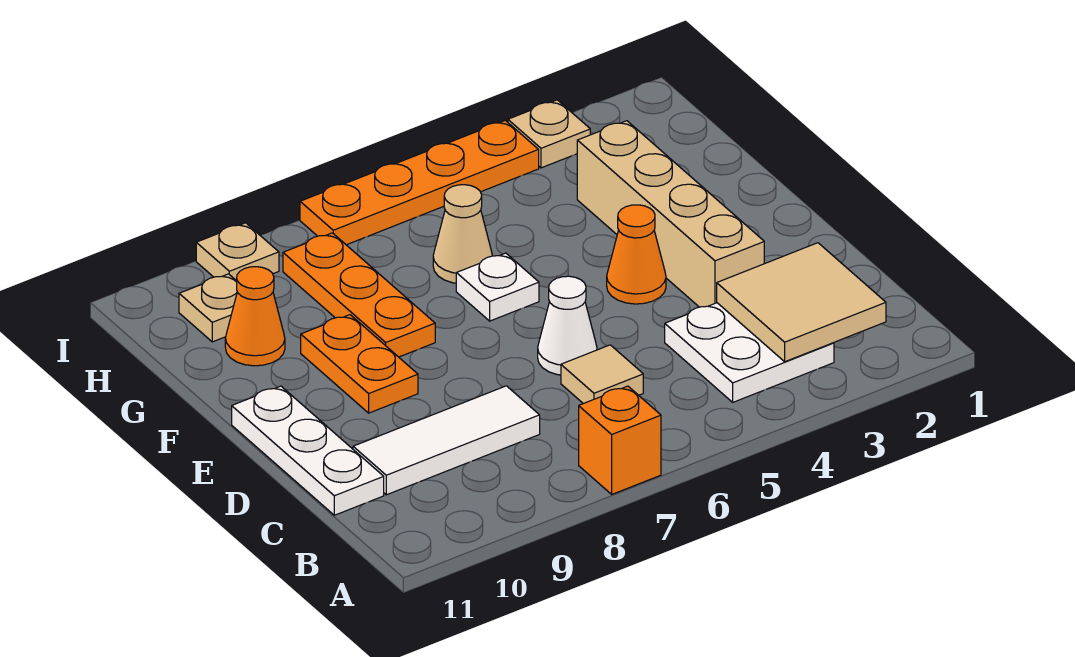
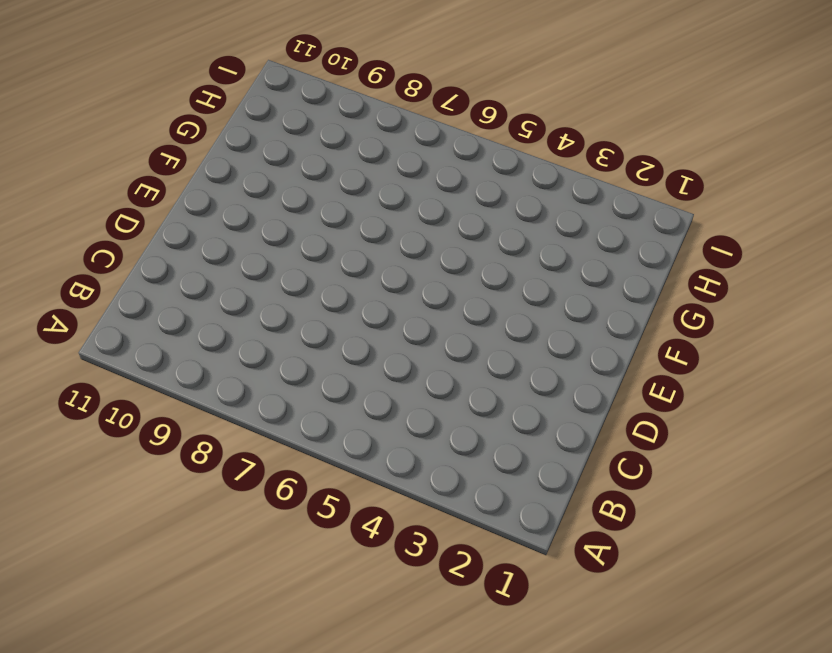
none -> orange brick A7 level 1
none -> white plate B3:C4 level 1
none -> tan tile C6 level 1

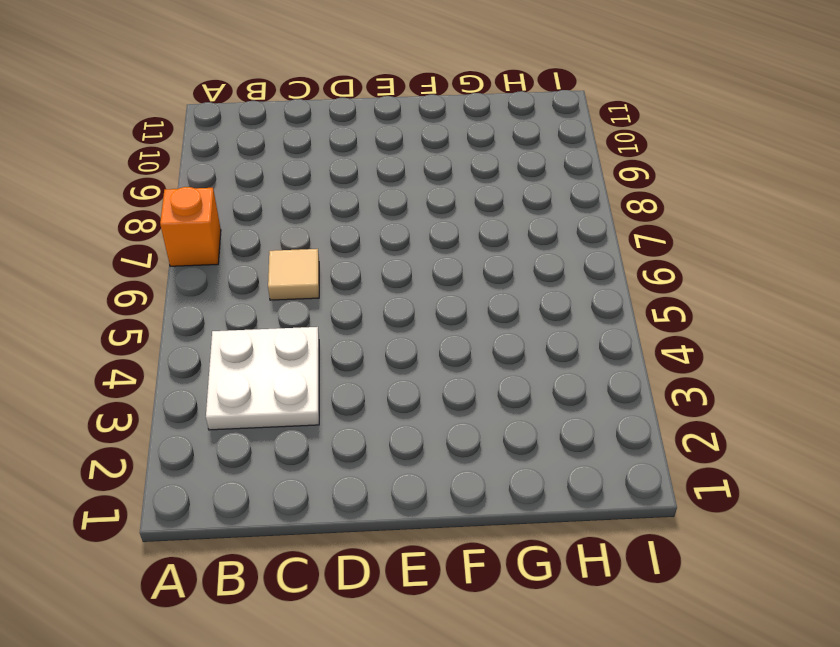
none -> white tile C8:C10 level 1
none -> white plate C11:E11 level 1
none -> tan brick D3:G3 level 1

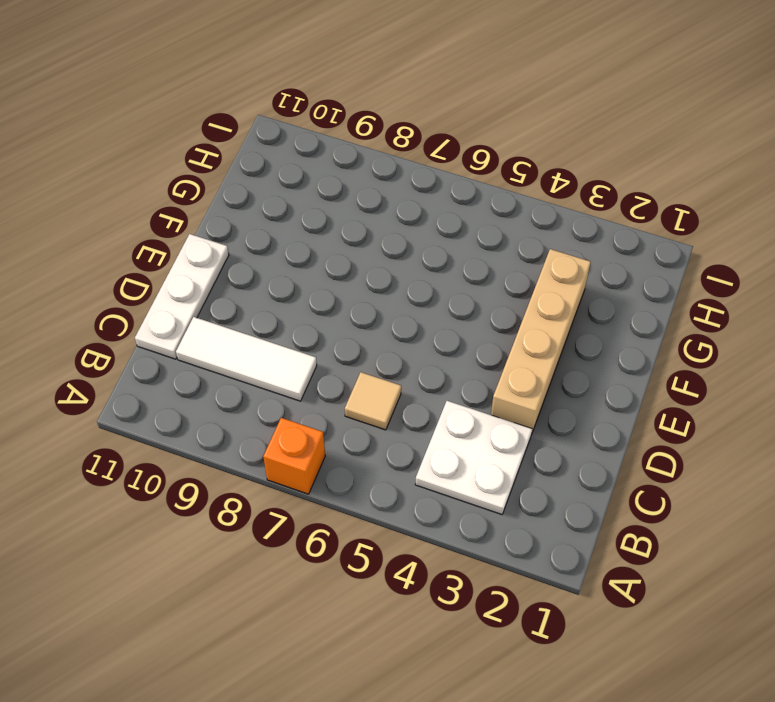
none -> white cone D6 level 1
none -> orange cone E4 level 1
none -> orange plate E9:F9 level 1

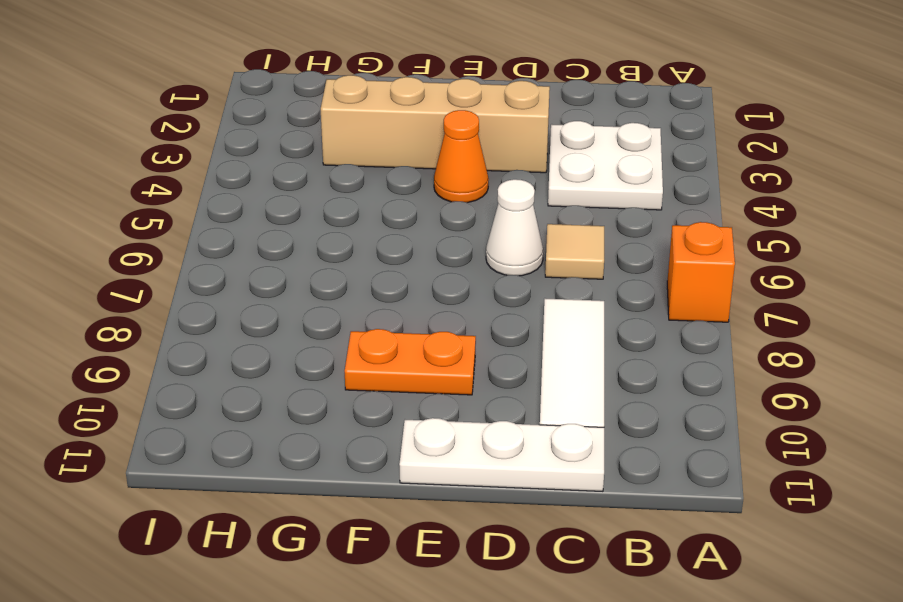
none -> white plate F6 level 1
none -> orange plate F8:H8 level 1
none -> tan cone G6 level 1

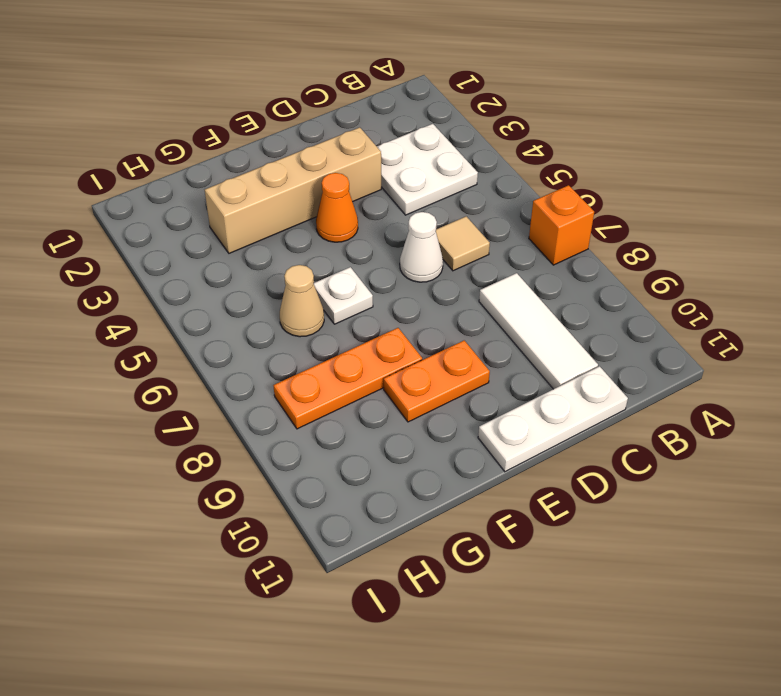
none -> orange cone G10 level 1
none -> tan plate H10 level 1
none -> tan plate I3 level 1

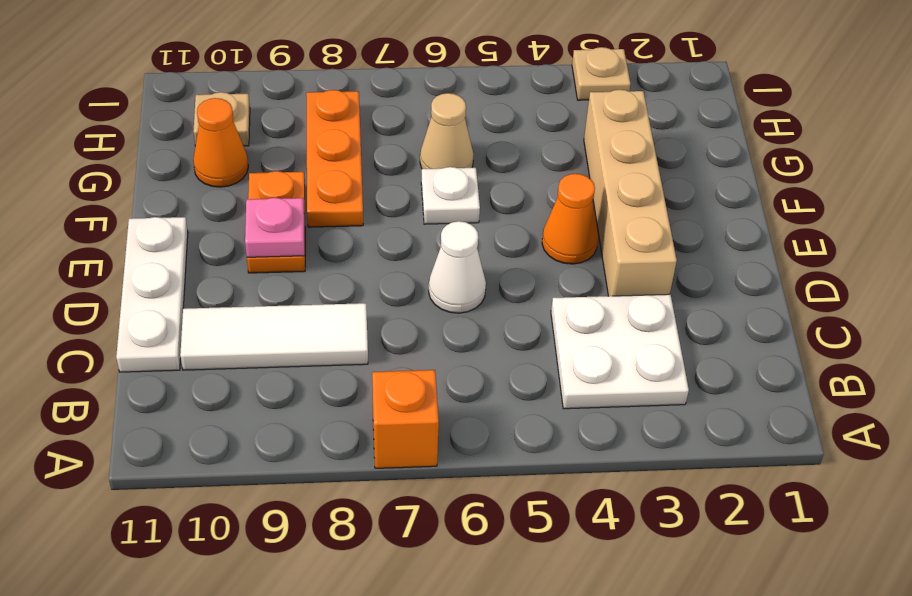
pink plate E9 level 2 -> none
none -> tan tile C6 level 1
none -> orange plate I4:I7 level 1
none -> tan plate I9 level 1

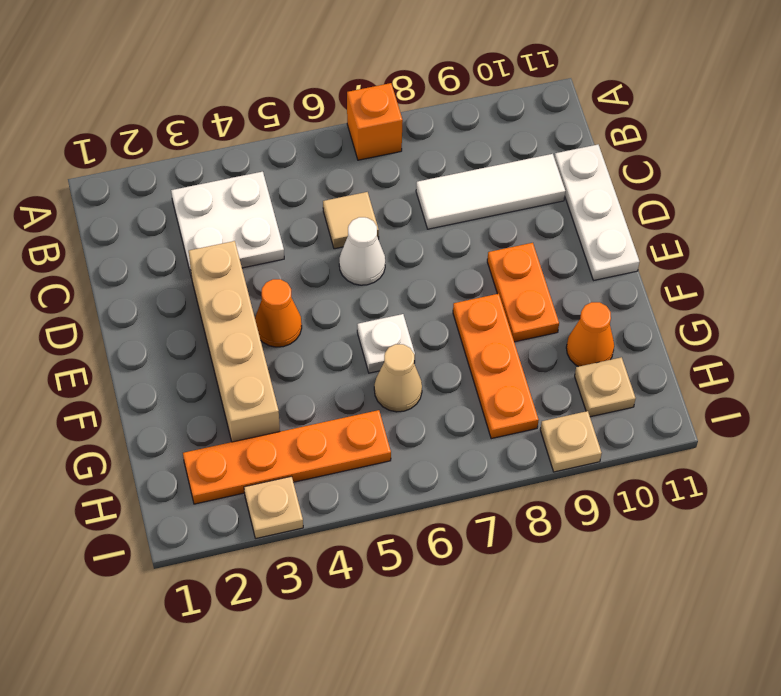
orange plate H2:H5 level 1 -> orange plate I4:I7 level 1
none -> tan tile B2:C3 level 2

